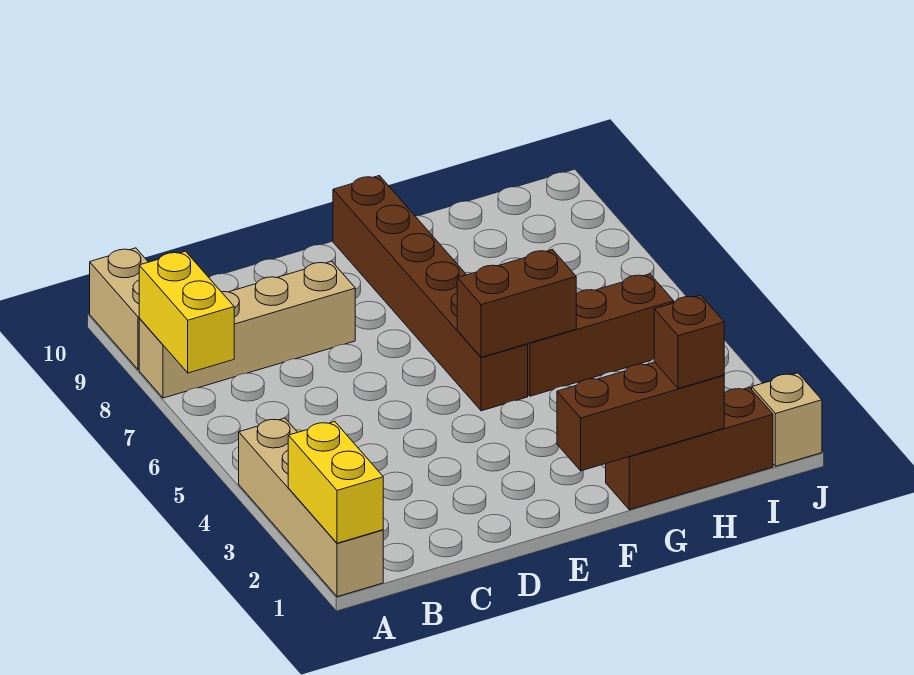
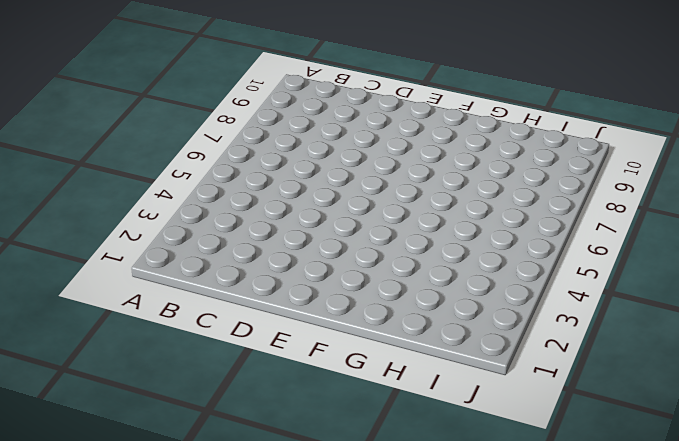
none -> tan brick A1:A4 level 1
none -> tan brick A8:D8 level 1
none -> tan brick A9:A10 level 1

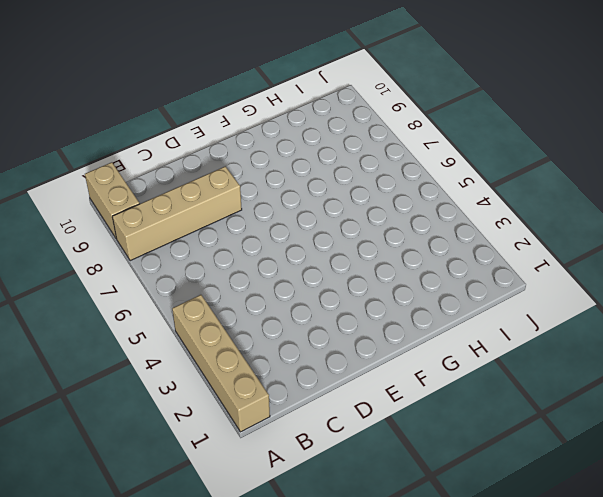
none -> brown brick F5:F10 level 1
none -> brown brick G1:I1 level 1
none -> brown brick G5:I5 level 1

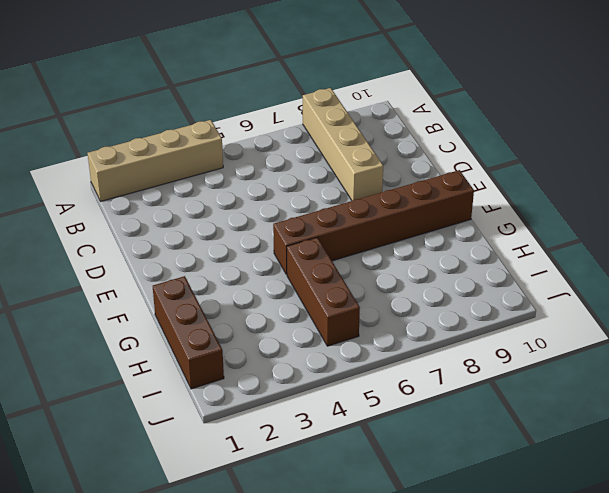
none -> tan brick A9:A10 level 1
none -> tan brick J1 level 1
none -> yellow brick A1:A2 level 2

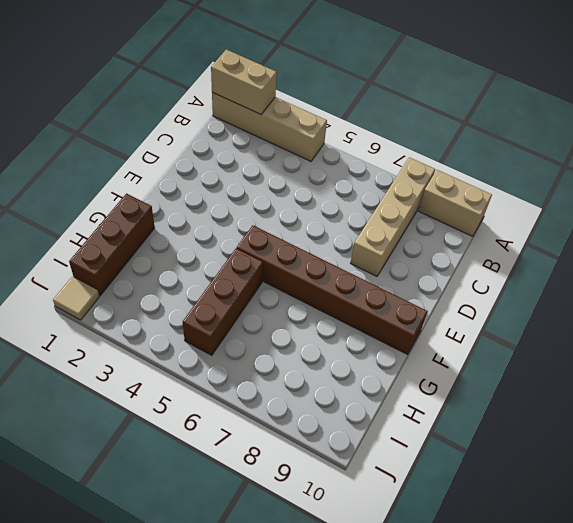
tan brick A1:A2 level 2 -> yellow brick A1:A2 level 2
tan tile J1 level 1 -> tan brick J1 level 1
none -> yellow brick A7:A8 level 2
none -> brown brick F1:H1 level 2
none -> brown brick F5:G5 level 2

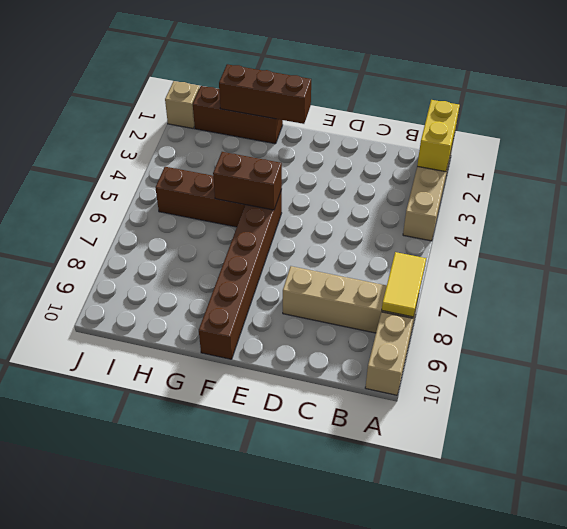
yellow tile A7:A8 level 2 -> yellow brick A7:A8 level 2
none -> brown brick H1 level 3

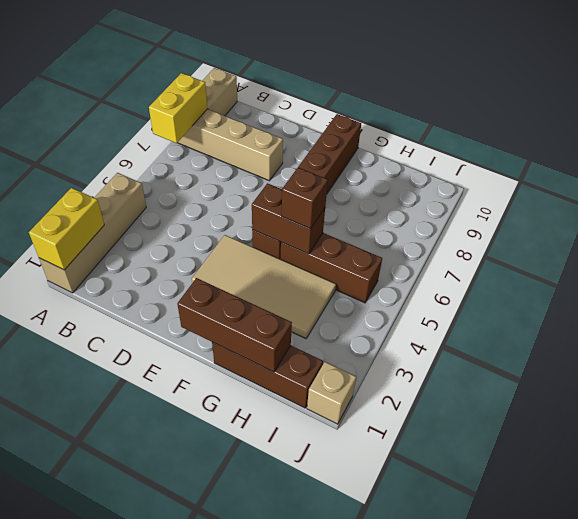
tan tile E3:H4 level 1 -> none
brown brick G5 level 3 -> brown brick H1 level 3

